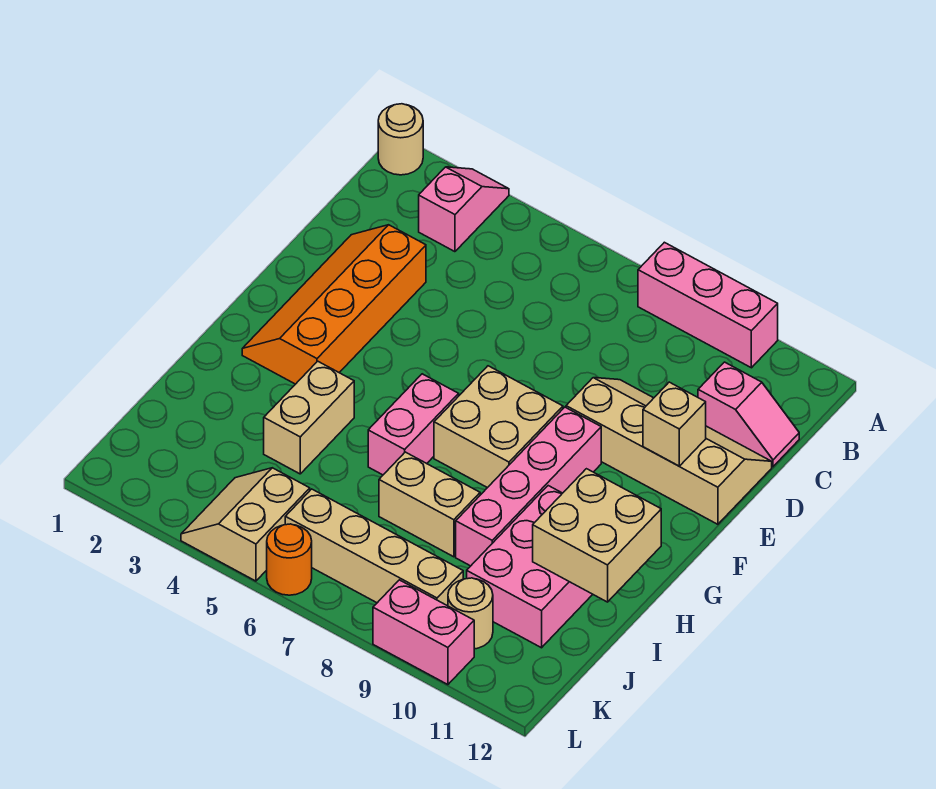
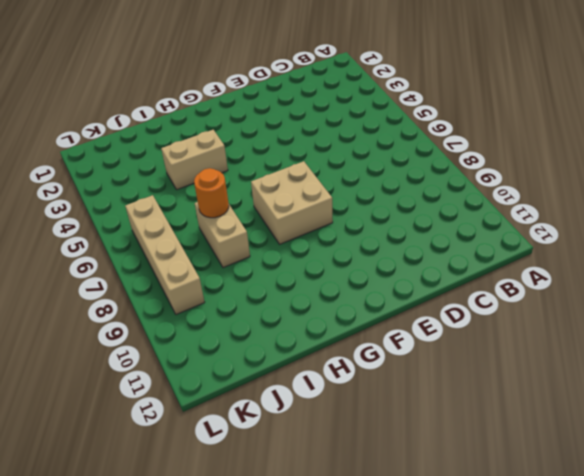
orange round brick I7 level 2 -> orange round brick L6 level 1
none -> tan round brick A1 level 1
none -> pink slope A3:B3 level 1 top B
none -> pink brick A8:A10 level 1

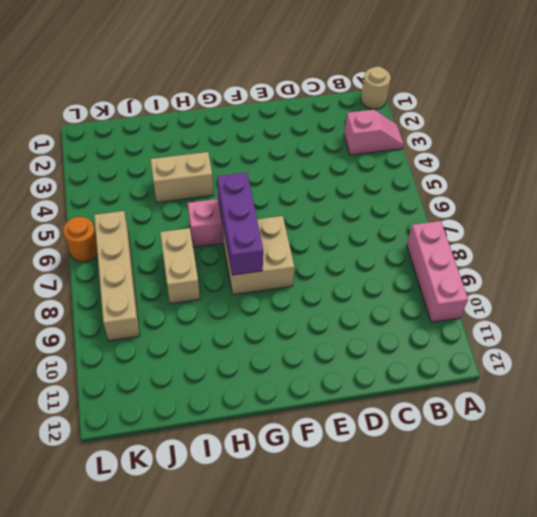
purple brick G6:G8 level 2 -> none
none -> pink slope C11:C12 level 1 top 11
none -> orange slope D2:G3 level 1 top 3
none -> tan slope D9:E12 level 1 top E

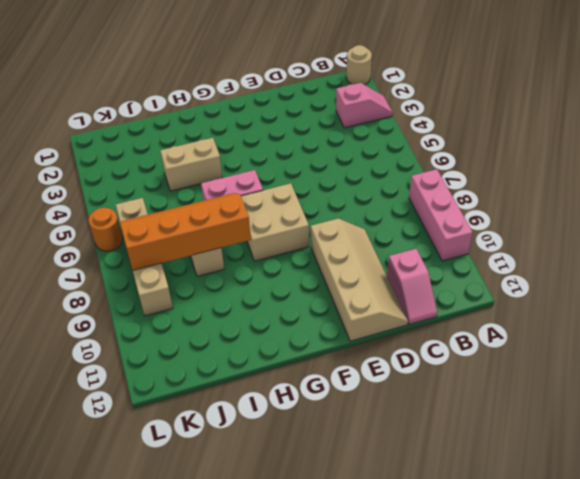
orange slope H7:K8 level 2 top 8 -> orange slope D2:G3 level 1 top 3
none -> pink brick F9:I9 level 1
none -> pink brick H10:J11 level 1
none -> tan slope K4:L5 level 1 top 5

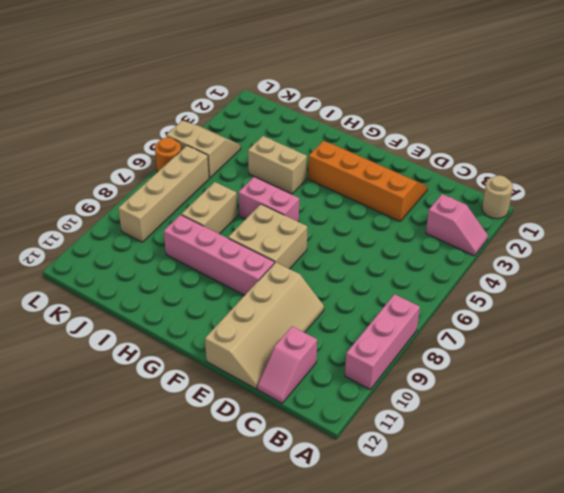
none -> pink brick H10:J11 level 1
none -> tan round brick K10 level 1
none -> pink brick L9:L10 level 1

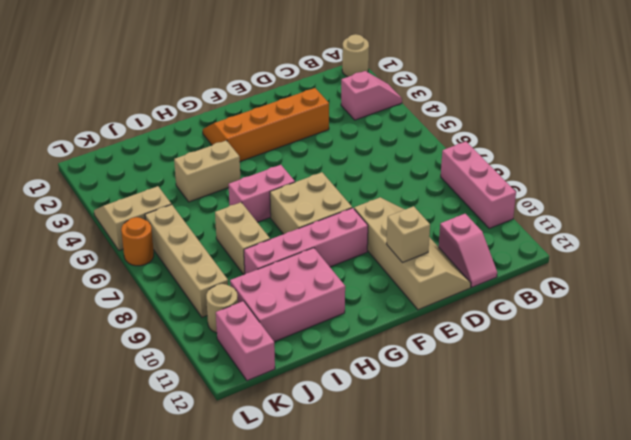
pink brick K11:K12 level 1 -> pink brick L9:L10 level 1
none -> tan brick H11:I12 level 2

